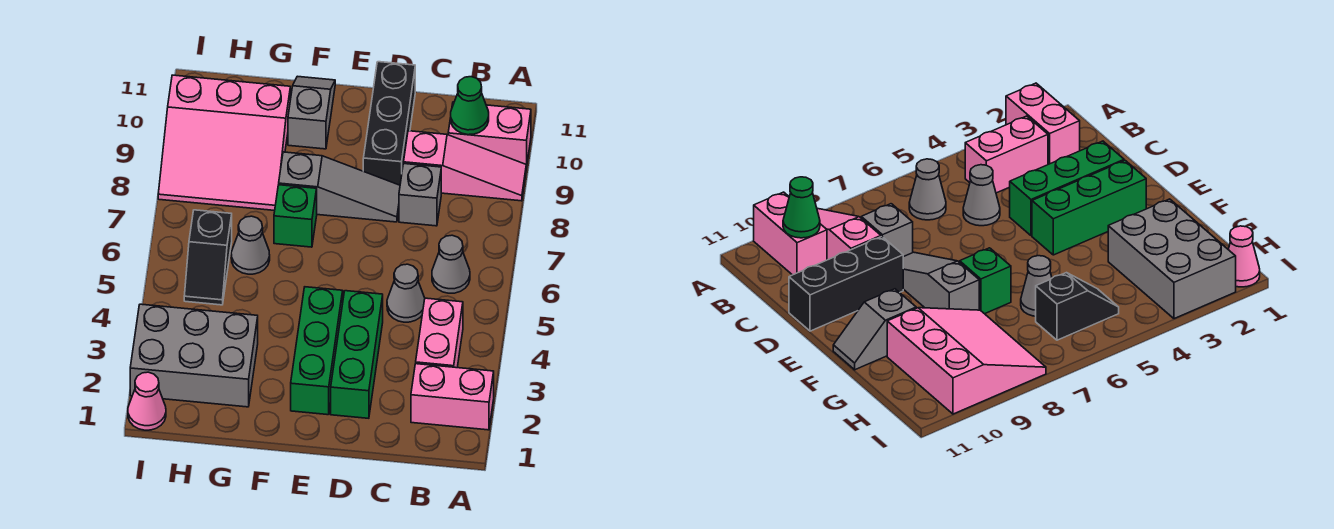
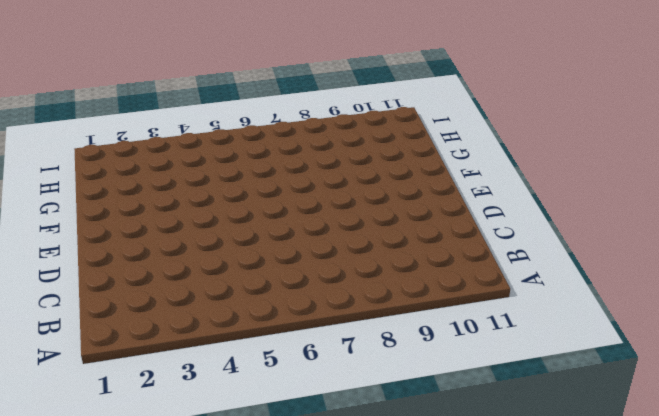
none -> pink brick A2:B2 level 1
none -> pink slope A9:C9 level 1 top C
none -> pink brick A10:B10 level 1

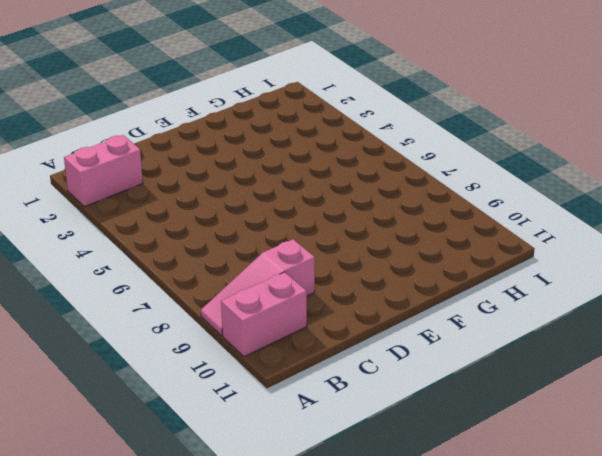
none -> pink brick B3:B4 level 1
none -> grey cone B6 level 1
none -> grey cone C5 level 1

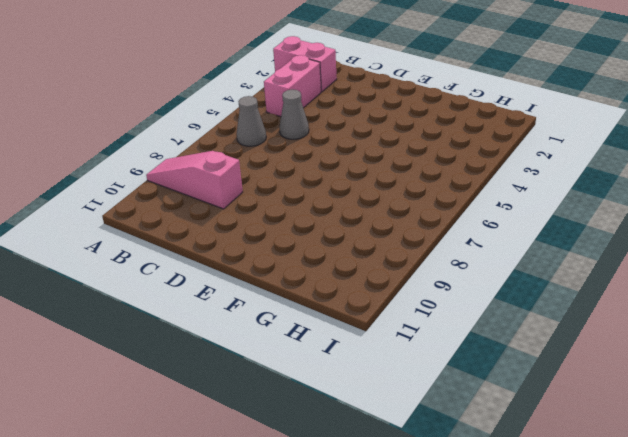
none -> pink brick A10:B10 level 1
none -> grey brick C8 level 1
none -> green brick D2:D4 level 1

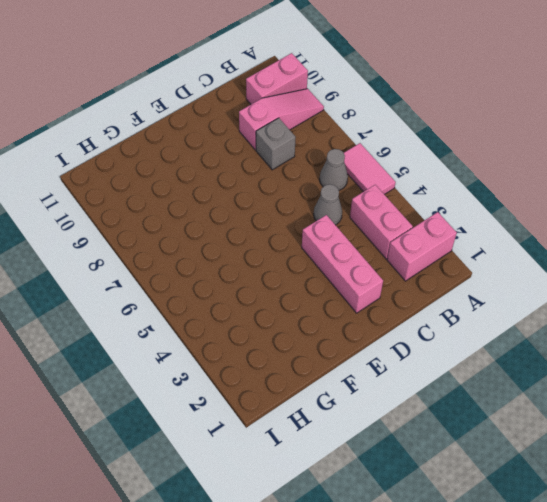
pink tile A5:A6 level 1 -> none
pink brick D2:D4 level 1 -> green brick D2:D4 level 1
none -> grey slope D8:F8 level 1 top F
none -> black brick D9:D11 level 1
none -> green brick E2:E4 level 1

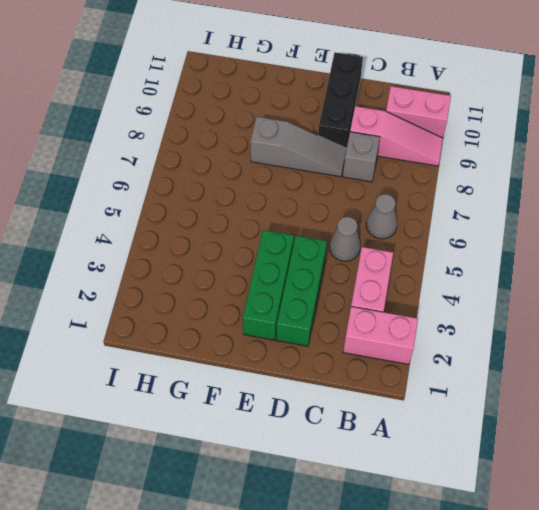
none -> green brick F7 level 1
none -> grey slope F10:F11 level 1 top 10
none -> grey brick G2:I3 level 1

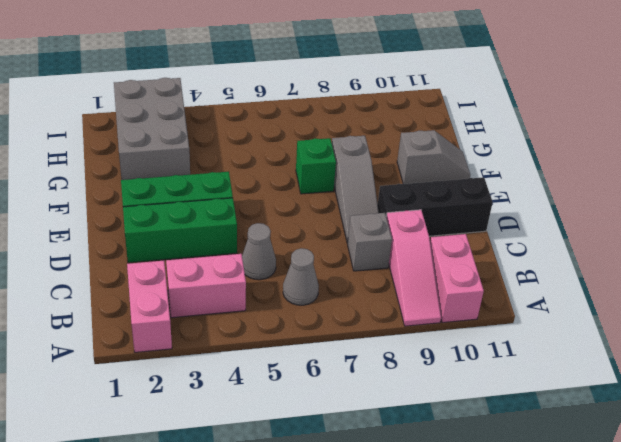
none -> grey cone G6 level 1
none -> pink slope G8:I10 level 1 top 10
none -> black slope H5:H6 level 1 top 6

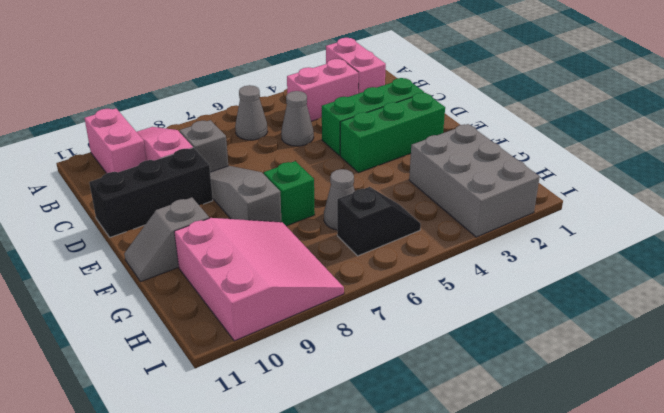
none -> pink cone I1 level 1
none -> green cone B10 level 2

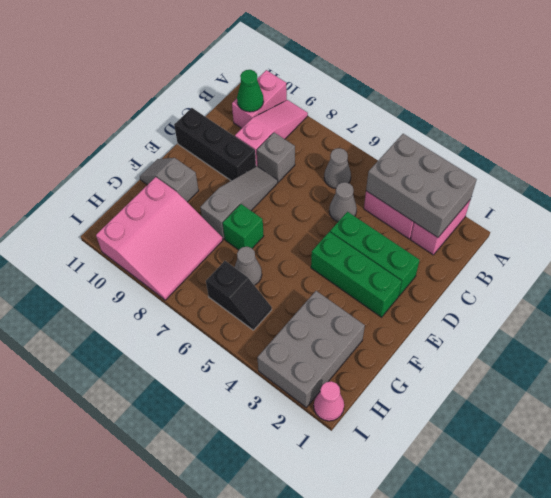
grey brick A2:B4 level 2 -> none

